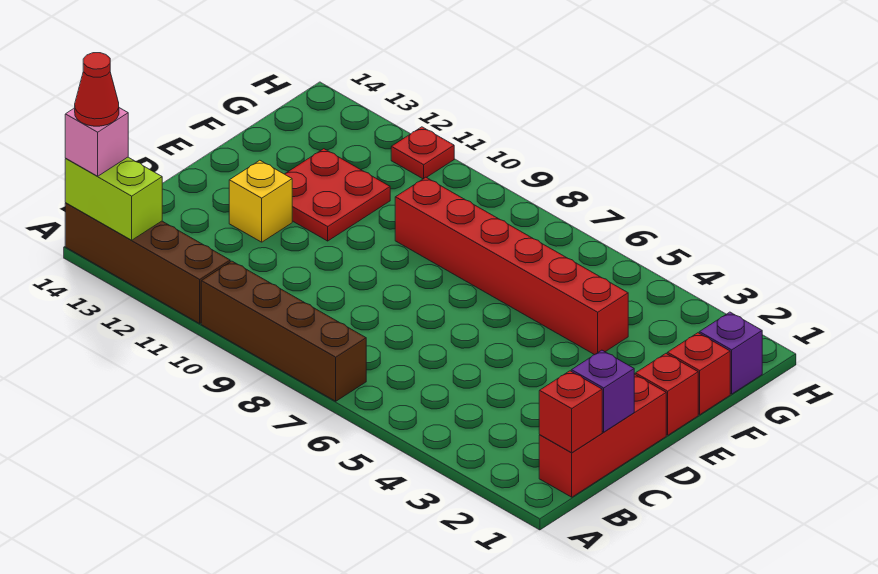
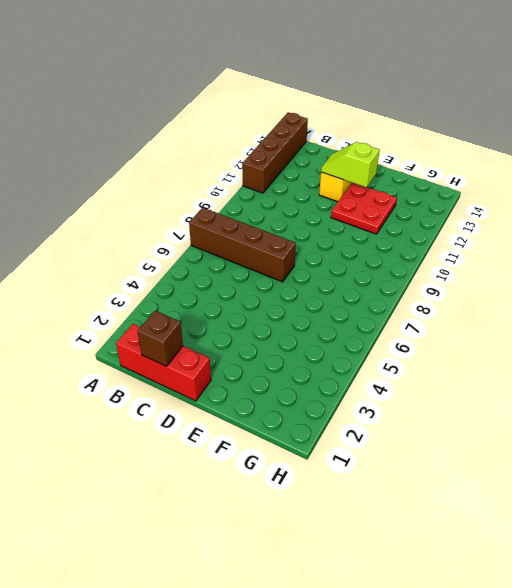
brown brick A7:D7 level 1 -> brown brick A7:A10 level 1
brown brick C1 level 2 -> purple brick C1 level 2
lime slope D12:E12 level 2 top E -> none
none -> red brick E1 level 1
none -> red brick F1 level 1
none -> red brick F4:F9 level 1

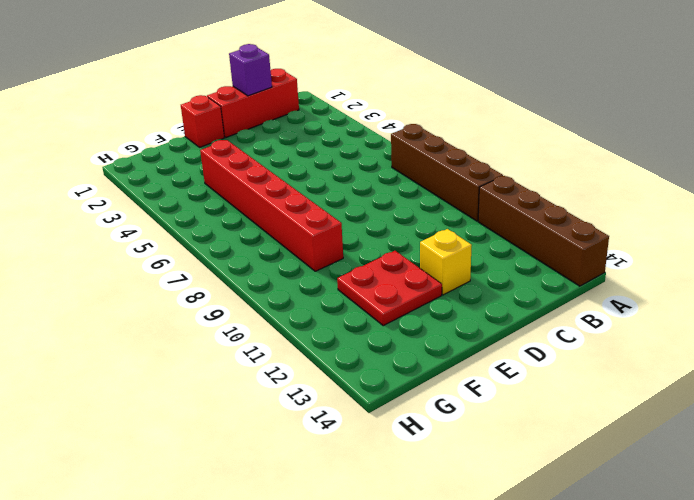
none -> red brick F1 level 1
none -> purple brick G1 level 1
none -> red plate H11 level 1

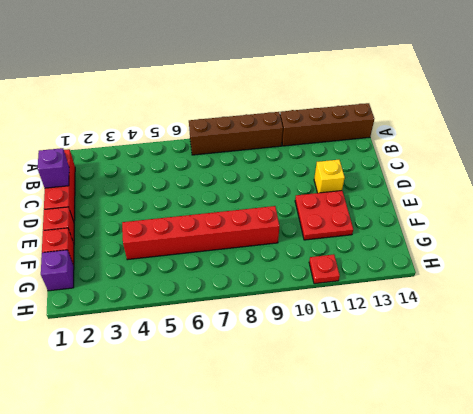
none -> lime brick A13:A14 level 2
none -> red brick B1 level 2
none -> pink brick A14 level 3

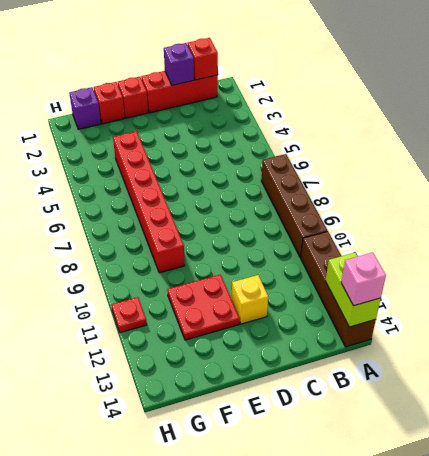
none -> red cone A14 level 4

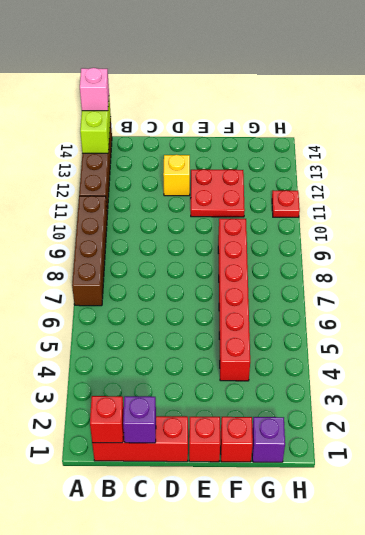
none -> red cone A14 level 4

